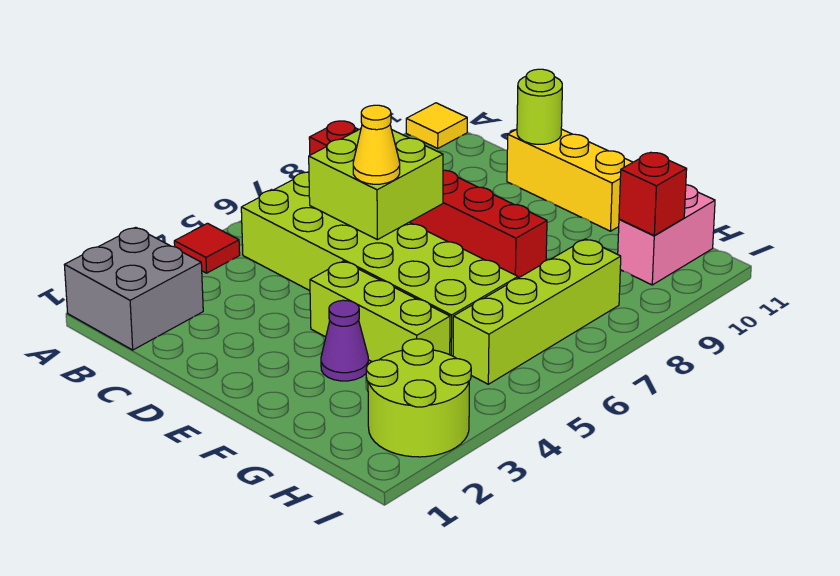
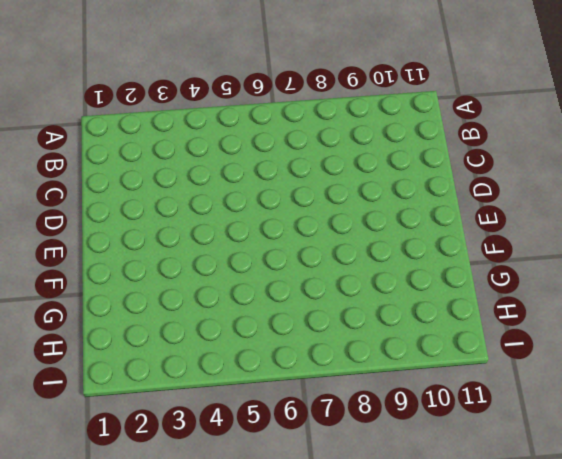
none -> grey brick A1:B2 level 1
none -> red tile A4 level 1
none -> red brick A8:F8 level 1

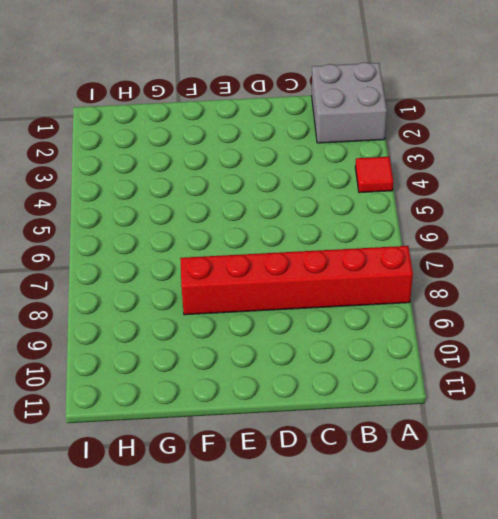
none -> yellow tile A11 level 1
none -> lime brick B5:G6 level 1
none -> yellow brick D11:F11 level 1

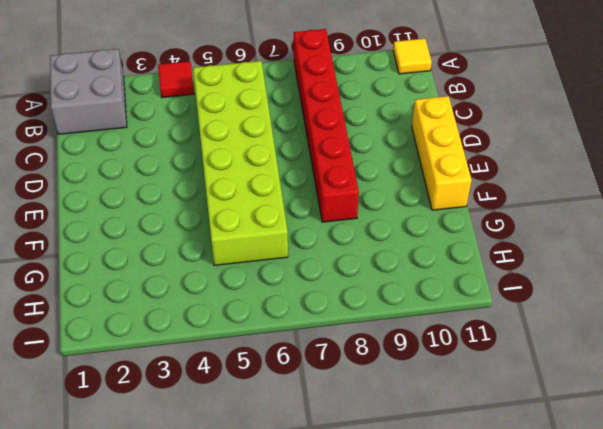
none -> lime brick E4:G4 level 1
none -> purple cone F3 level 1
none -> lime round brick H2:I3 level 1

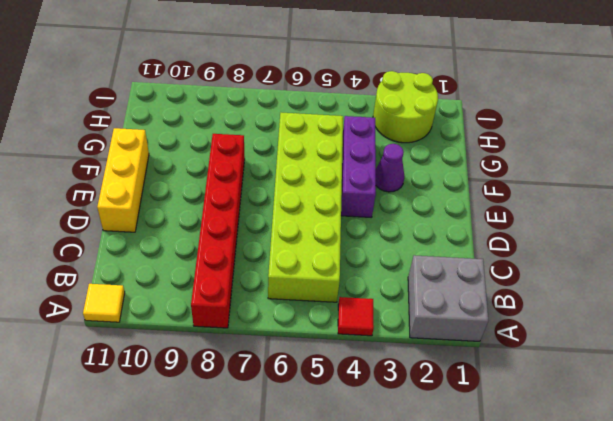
purple brick E4:G4 level 1 -> lime brick E4:G4 level 1
none -> lime brick H5:H8 level 1
none -> pink brick H10:H11 level 1
none -> lime brick C6:D7 level 2

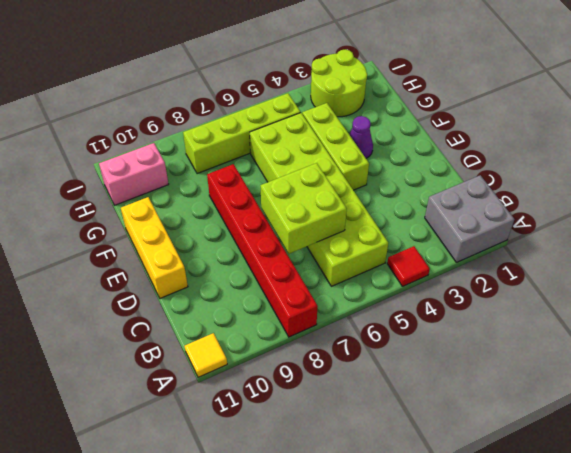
none -> lime round brick D11 level 2
none -> red brick H10 level 2
none -> yellow cone D6 level 3

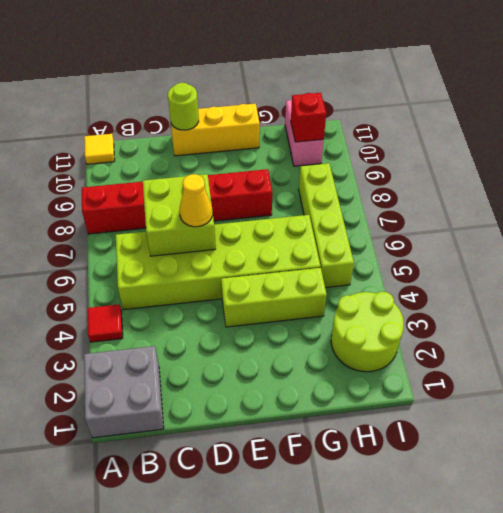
none -> purple cone F3 level 1

